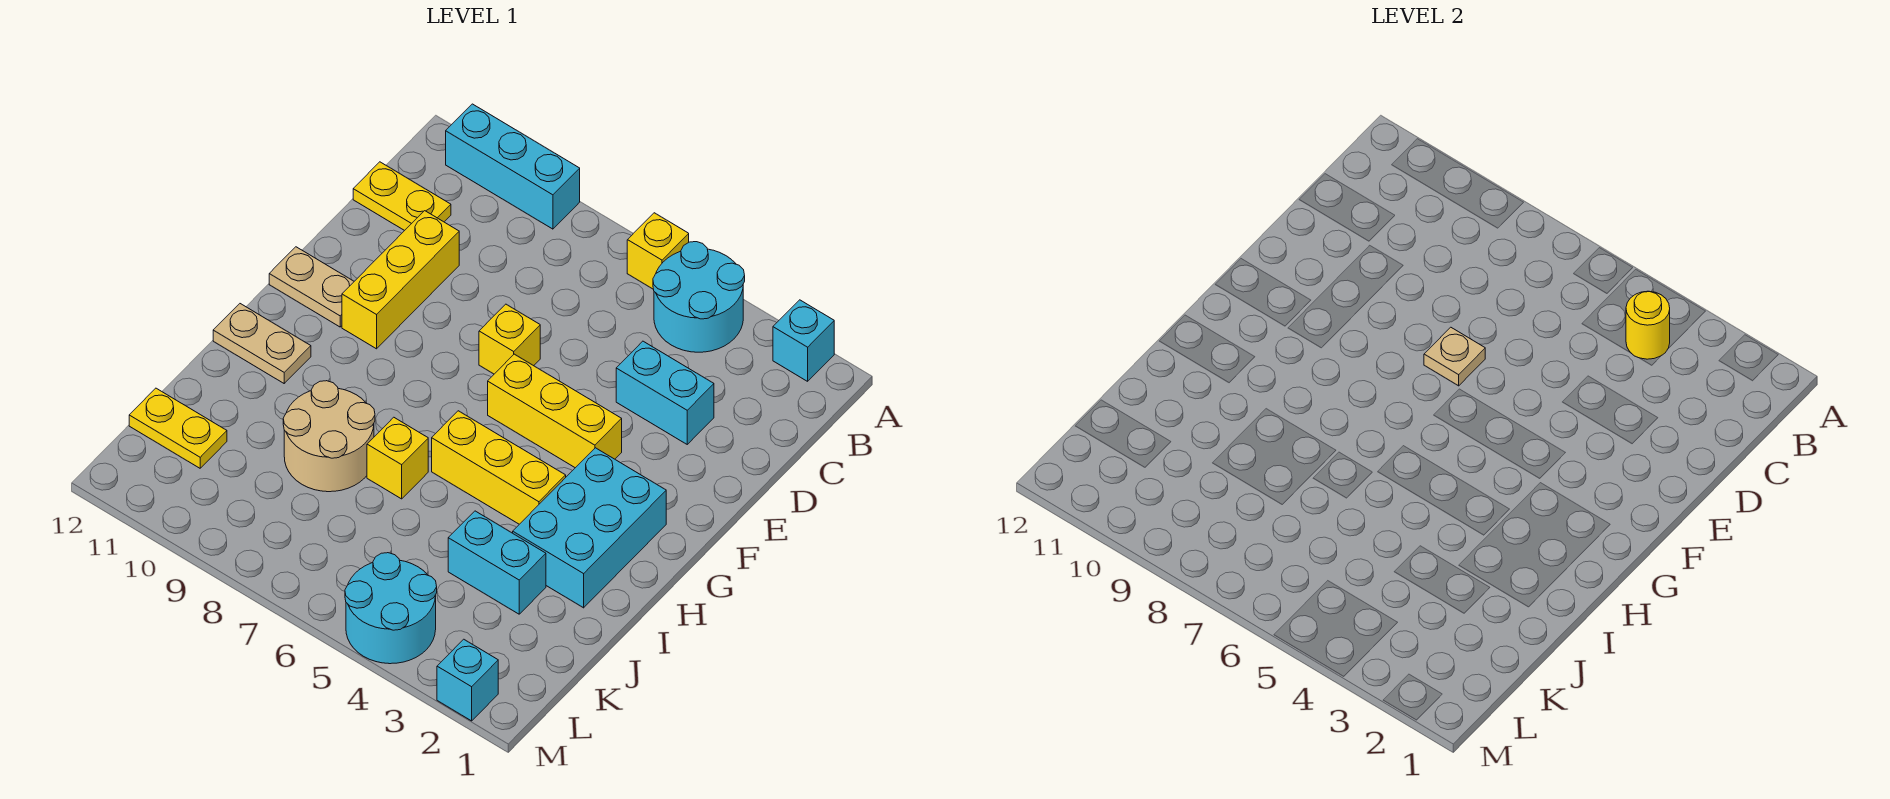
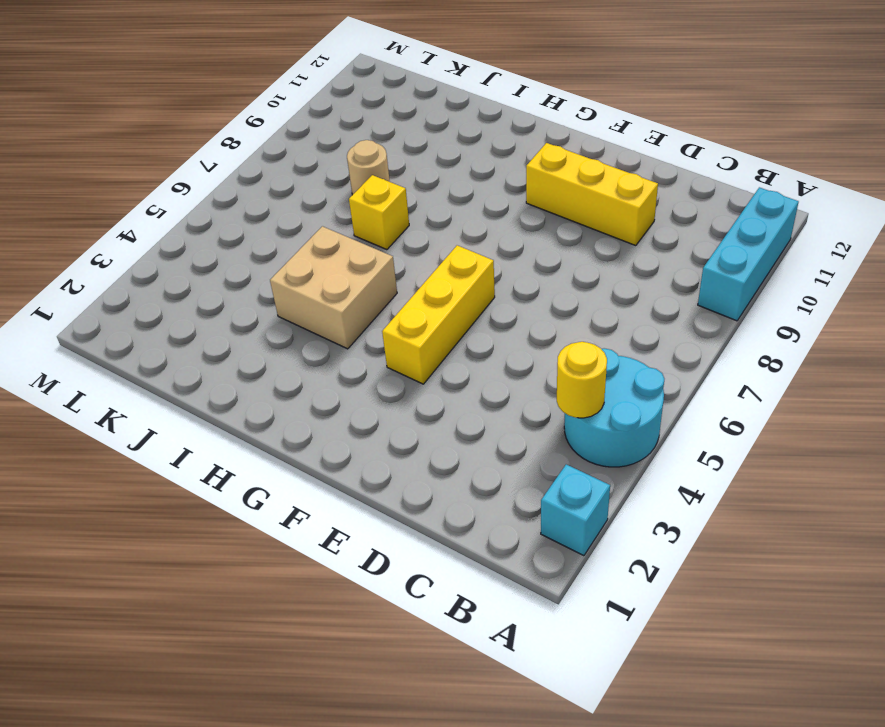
tan brick H4:I5 level 1 -> yellow brick H4:H6 level 1
tan round brick J8 level 1 -> tan round brick I8:J9 level 1
none -> yellow brick A6 level 1
none -> yellow plate C11:C12 level 1
none -> cyan brick D3:D4 level 1

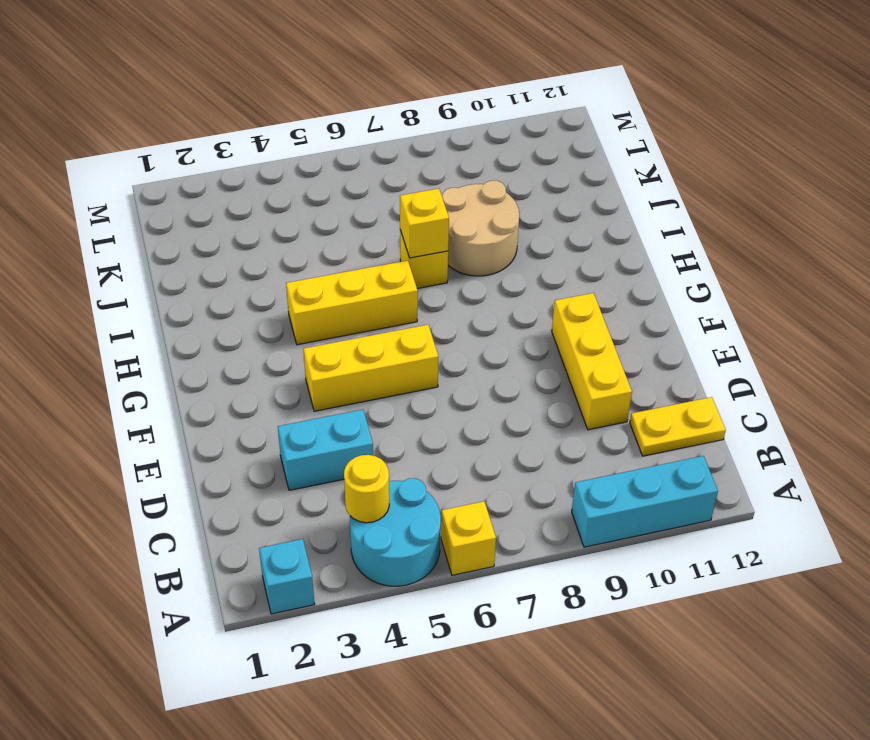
yellow brick I7 level 2 -> yellow brick E7 level 1
none -> tan plate F11:F12 level 1
none -> cyan brick G2:I3 level 1
none -> tan plate H11:H12 level 1

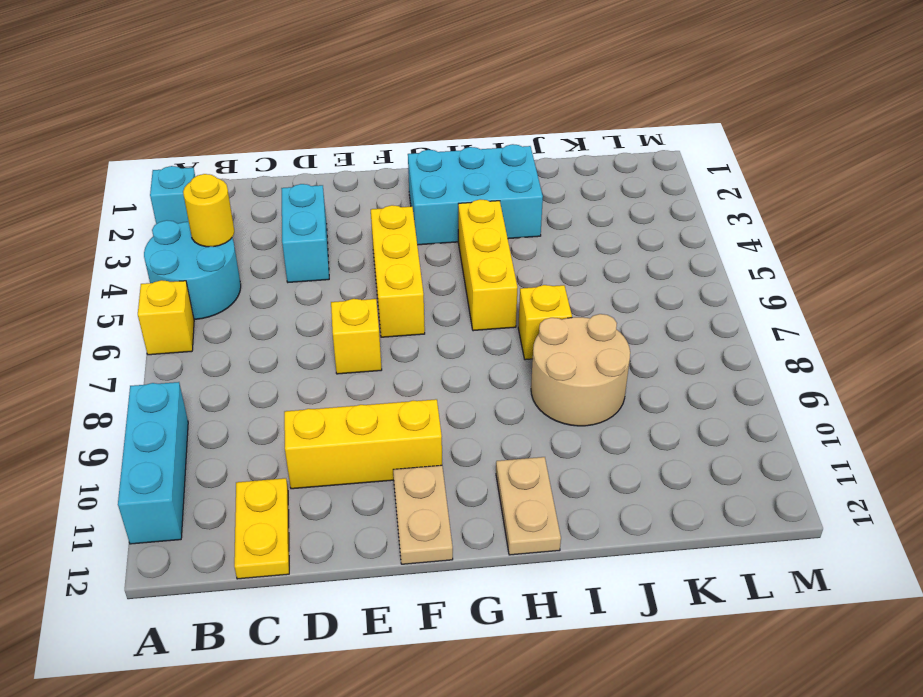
none -> cyan brick J3:J4 level 1
none -> yellow plate K11:K12 level 1
none -> cyan round brick L4:M5 level 1

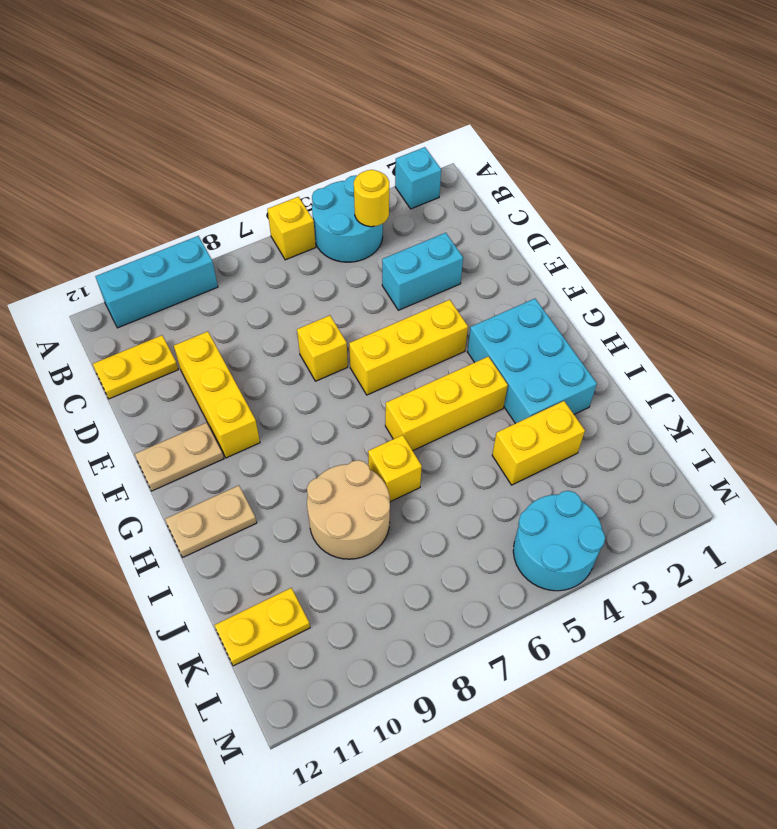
yellow brick J3:J4 level 1 -> cyan brick J3:J4 level 1
none -> cyan brick M2 level 1
none -> tan plate E7 level 2

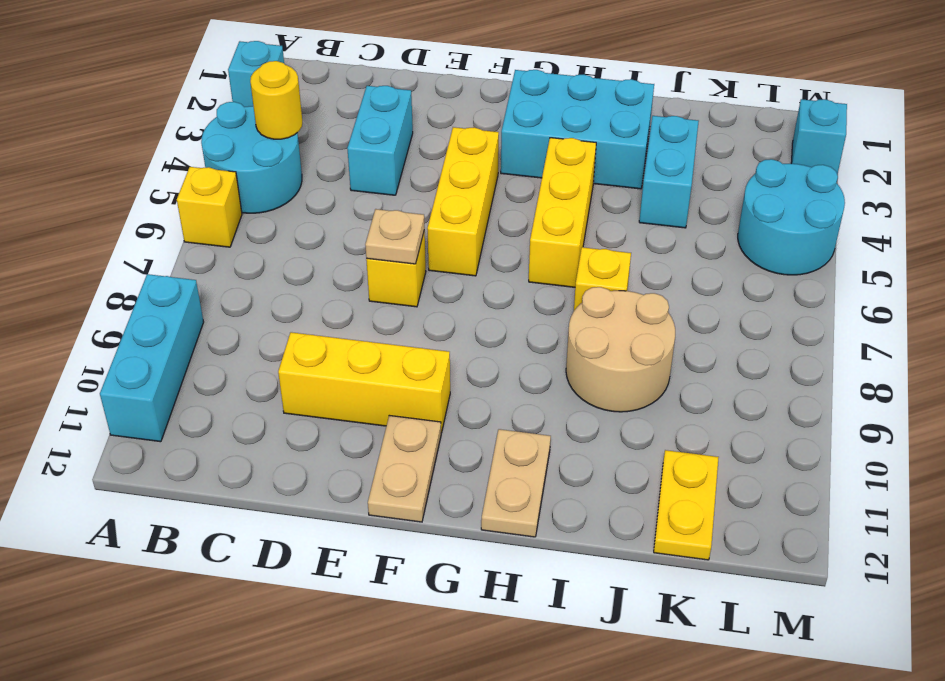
none -> yellow plate C11:C12 level 1

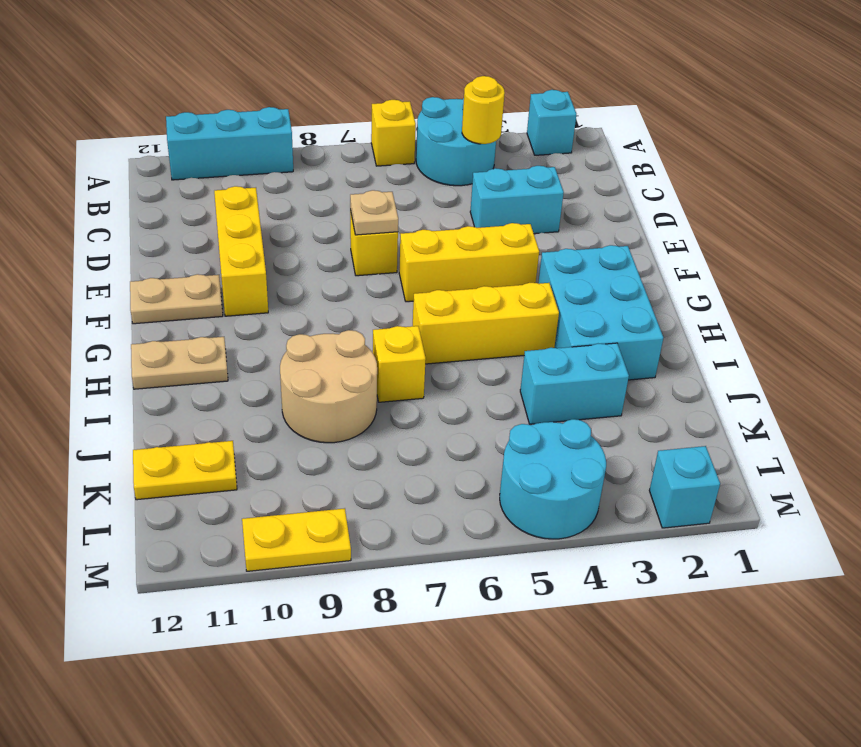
yellow plate M9:M10 level 1 -> yellow plate C11:C12 level 1

